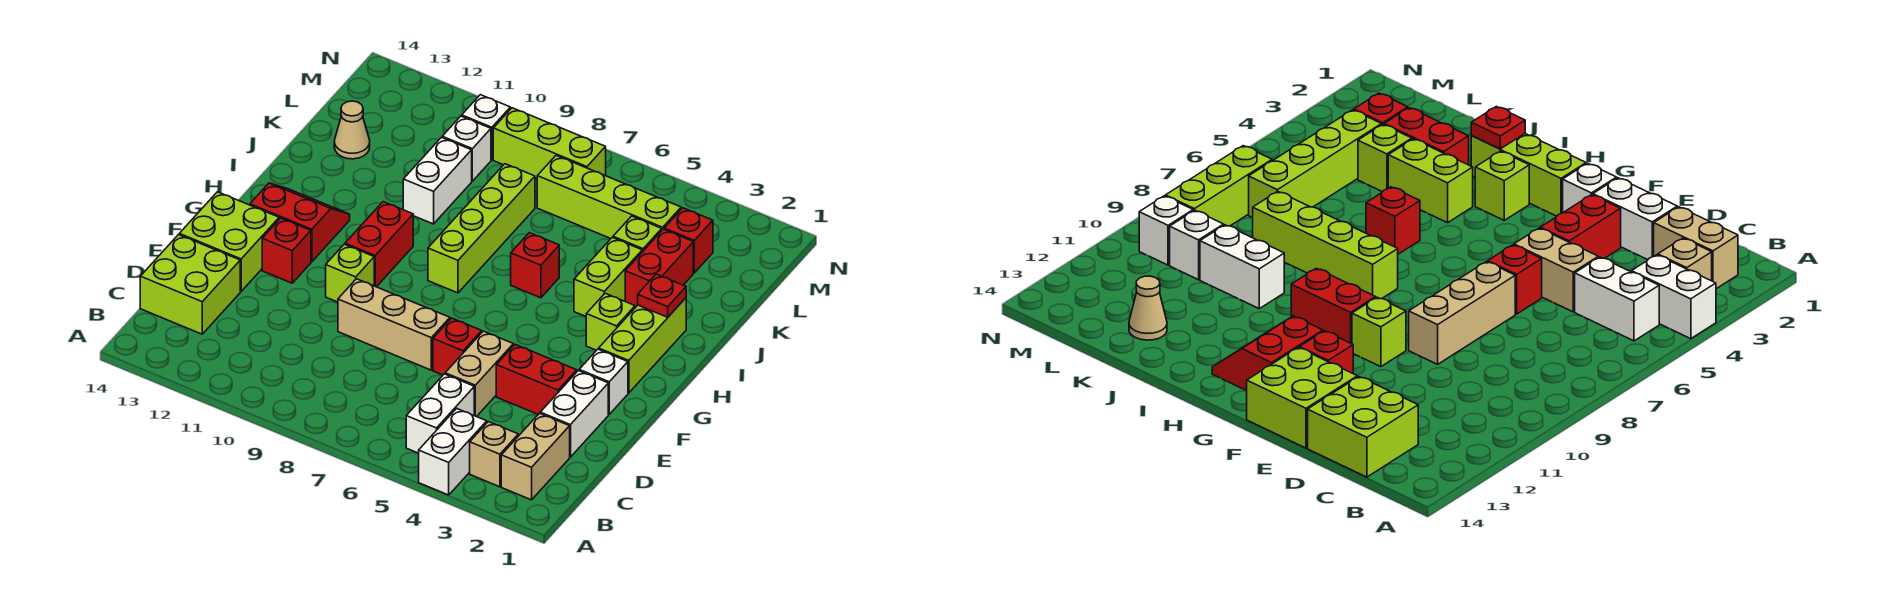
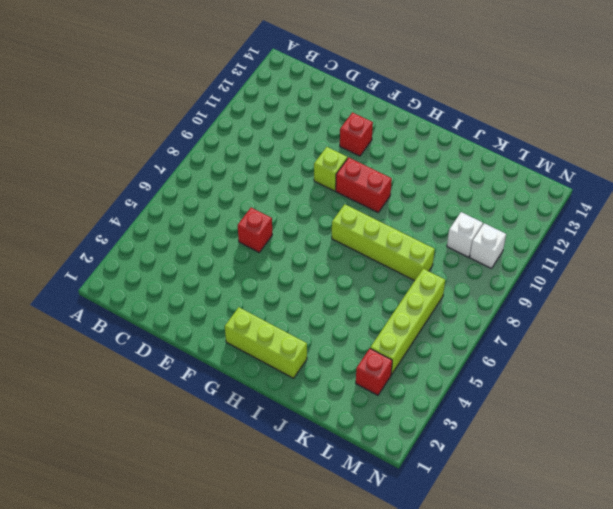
none -> white brick A4:B4 level 1
none -> tan brick B2:C2 level 1
none -> tan brick B3 level 1
none -> white brick B5:C5 level 1

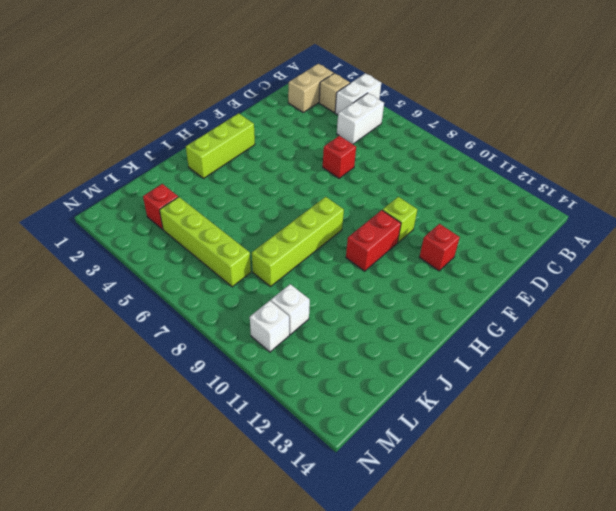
none -> lime brick C13:D14 level 1
none -> white brick D2:E2 level 1
none -> tan brick D5:E5 level 1
none -> red brick E3:E4 level 1

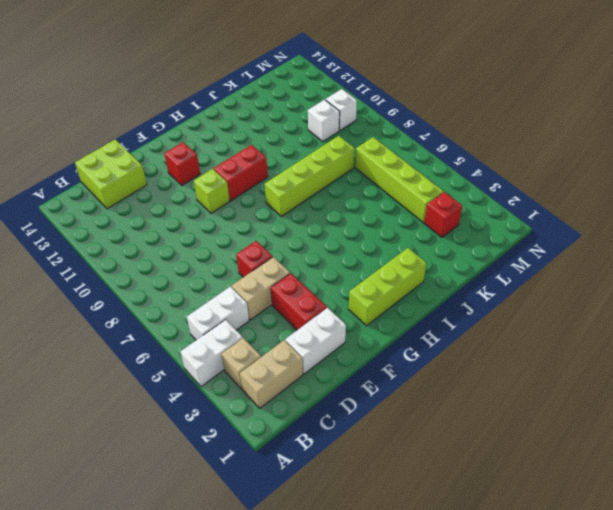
none -> tan brick E7:E9 level 1
none -> lime brick E13:F14 level 1
none -> white brick F2 level 1
none -> red slope G12:H13 level 1 top G

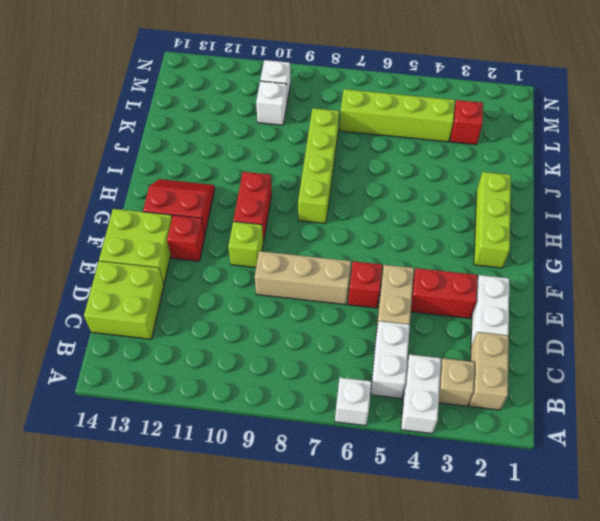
white brick A6 level 1 -> white brick F2 level 1
none -> lime brick H3 level 1
none -> lime brick I4:J4 level 1
none -> red brick I6 level 1
none -> red brick J3:K3 level 1

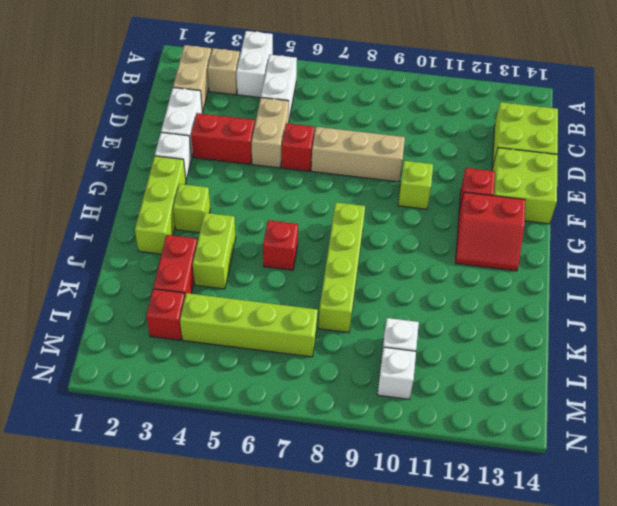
none -> red brick G10:H10 level 1
none -> white brick J10:K10 level 1
none -> lime brick K4 level 1
none -> tan cone K13 level 1

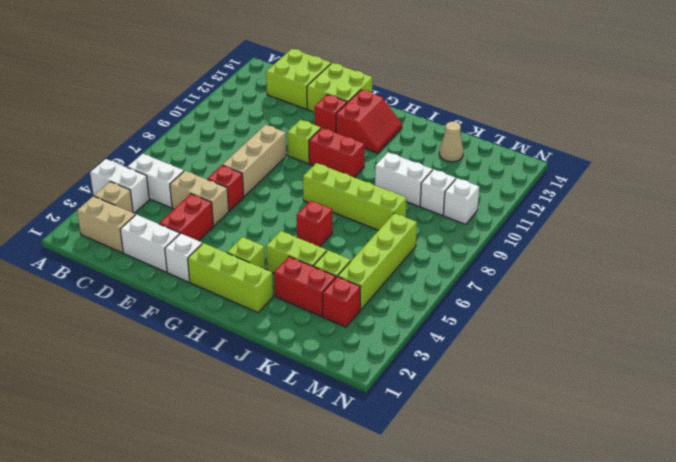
none -> lime brick M7:M9 level 1
none -> red plate I2 level 2

